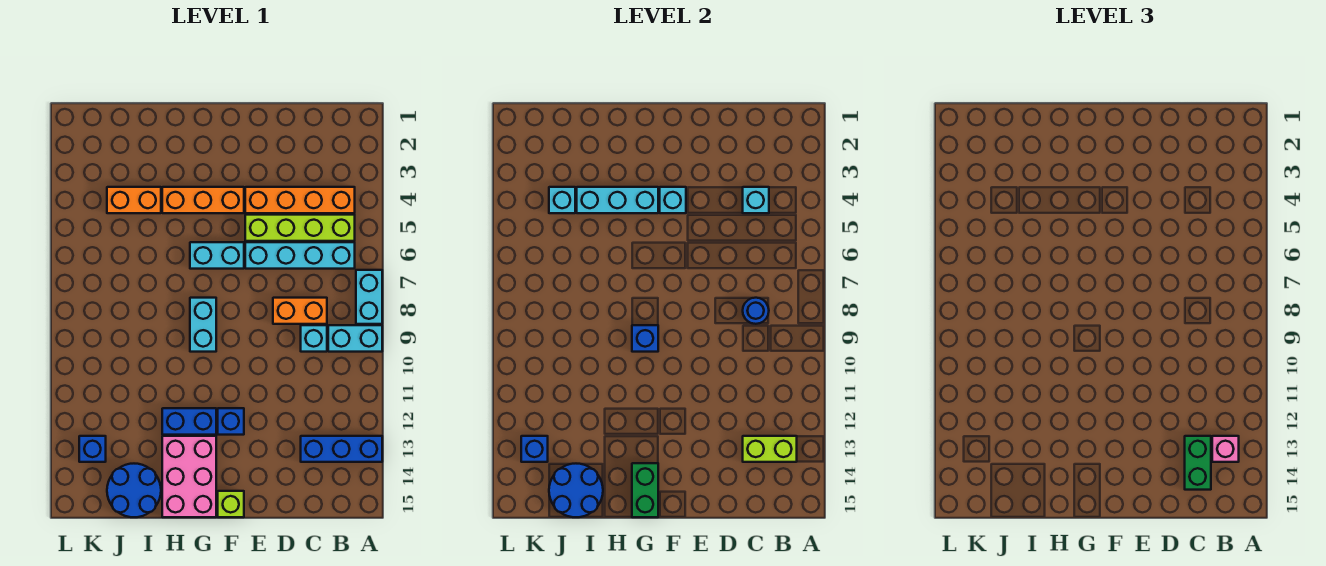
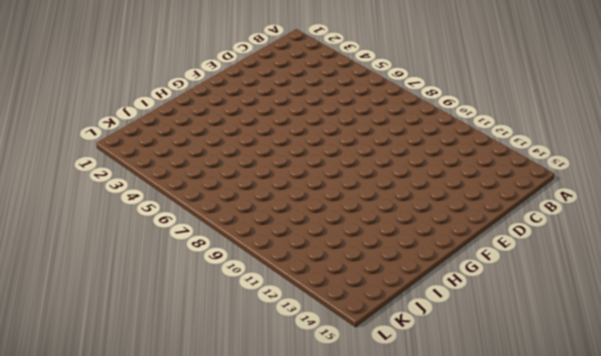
none -> cyan brick A7:A8 level 1
none -> cyan brick A9:B9 level 1
none -> blue brick A13:C13 level 1
none -> orange brick B4:E4 level 1

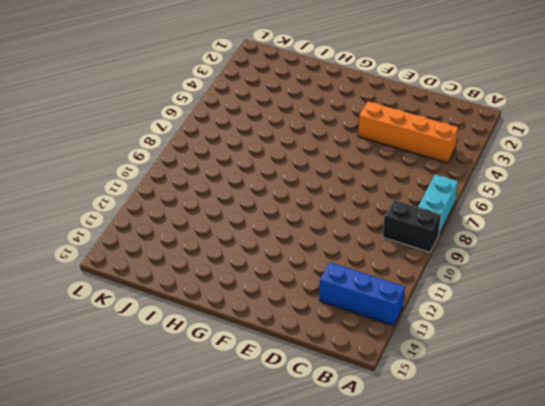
black brick A9:B9 level 1 -> cyan brick A9:B9 level 1
none -> lime brick B5:E5 level 1
none -> cyan brick B6:E6 level 1
none -> orange brick C8:D8 level 1
none -> cyan brick C9 level 1

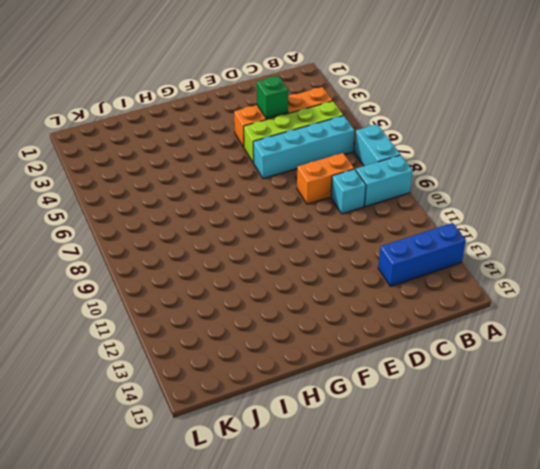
green brick D4 level 2 -> none
none -> orange brick F4:H4 level 1
none -> cyan brick F6:G6 level 1
none -> blue brick F12 level 1
none -> lime brick F15 level 1

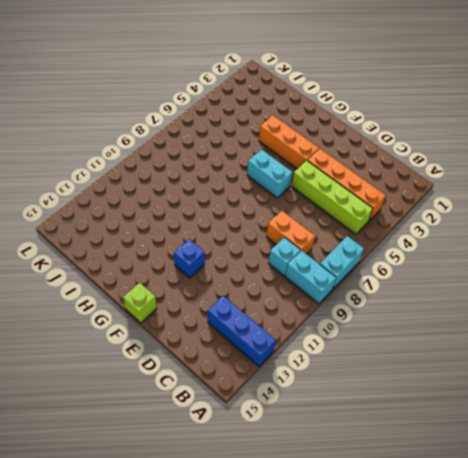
none -> cyan brick B6:E6 level 1
none -> cyan brick G8:G9 level 1
none -> blue brick G12:H12 level 1
none -> pink brick G13:H15 level 1

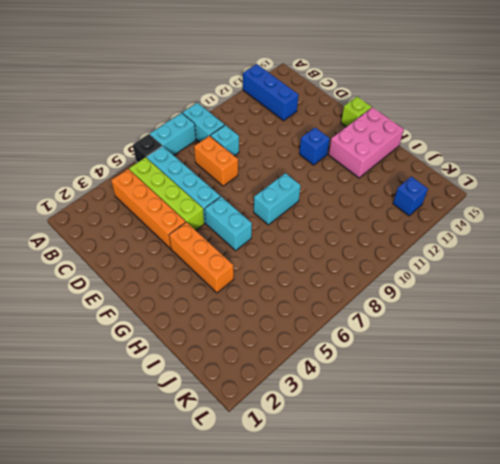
black brick A6 level 1 -> none
none -> blue brick G12:H12 level 1
none -> orange brick I4:J4 level 1
none -> blue round brick I14:J15 level 1
none -> lime brick B13:C13 level 2

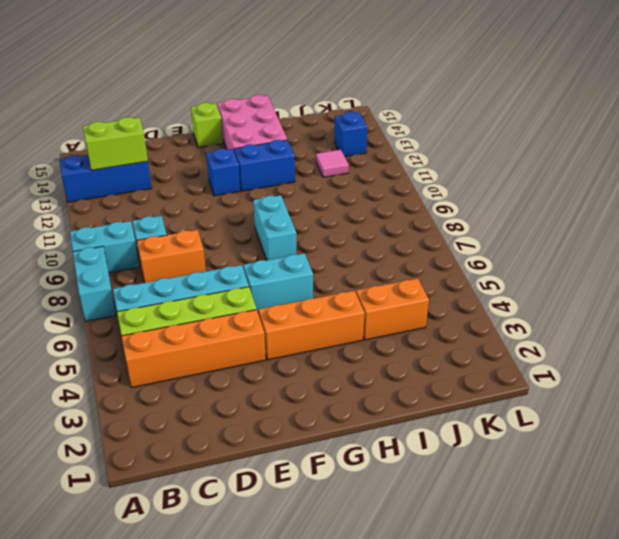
pink tile J12 level 1 -> none
none -> blue round brick I14:J15 level 1
none -> cyan brick C4 level 2
none -> blue round brick C8 level 2
none -> cyan brick F4 level 2

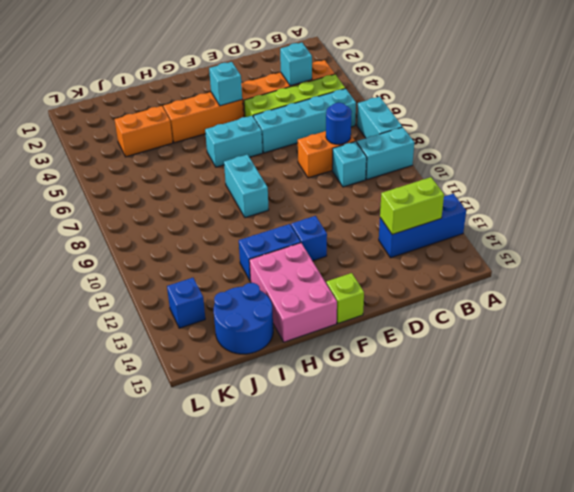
none -> cyan brick G4:I4 level 2
none -> blue brick G9 level 2
none -> green brick G14:G15 level 2
none -> blue round brick I14:J15 level 2

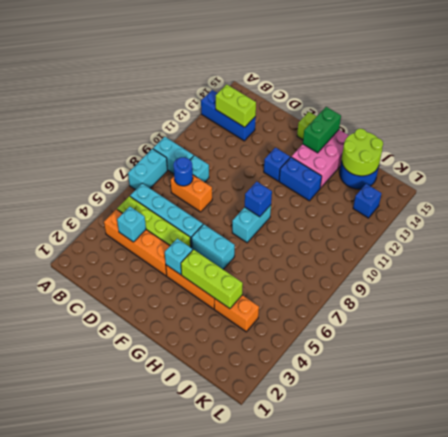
lime brick G4:I4 level 2 -> cyan brick G4:I4 level 2
lime round brick I14:J15 level 2 -> blue round brick I14:J15 level 2
none -> cyan brick J4 level 2
none -> blue brick K13 level 2
none -> pink brick B13 level 3
none -> green brick C13:C14 level 3

